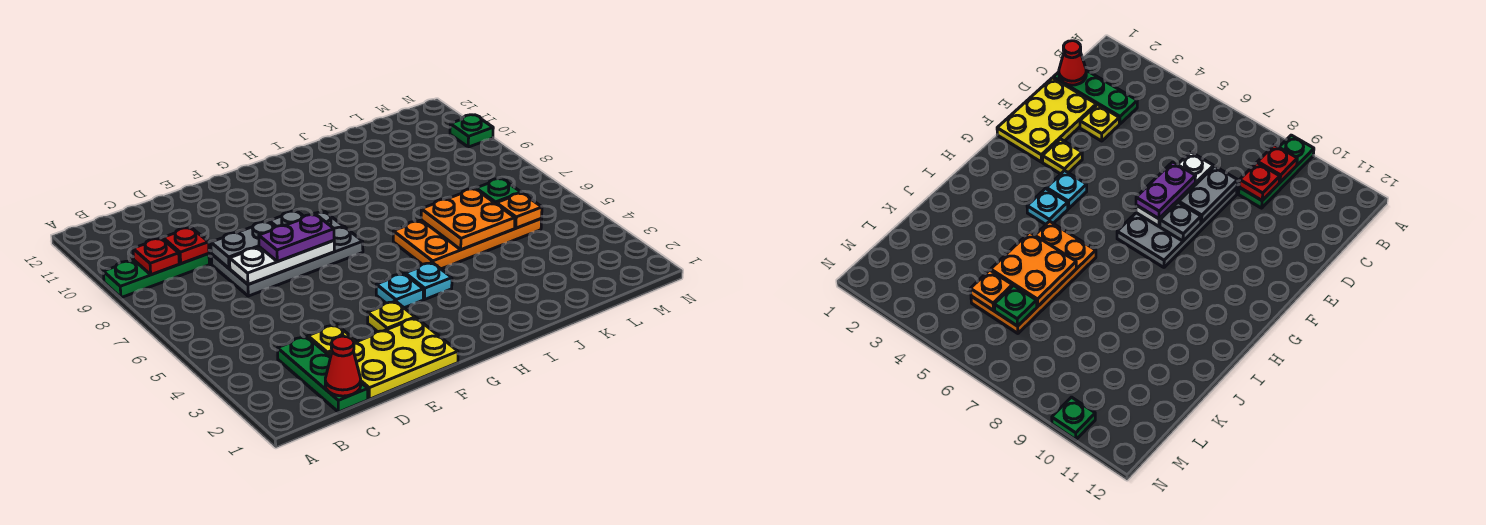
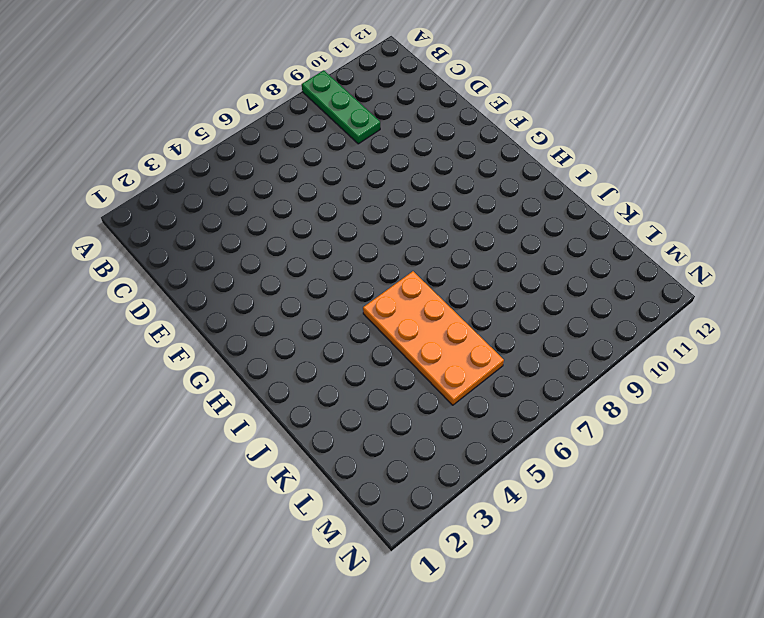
none -> green plate C1:C3 level 1
none -> yellow plate D1:F2 level 1
none -> yellow plate D3 level 1

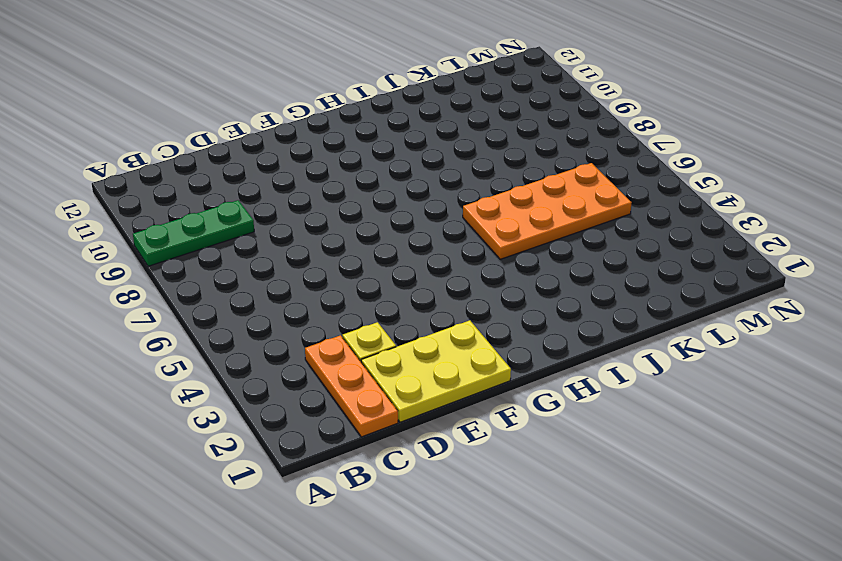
orange plate C1:C3 level 1 -> green plate C1:C3 level 1
none -> grey plate D7:G8 level 1
none -> yellow plate F3 level 1
none -> cyan plate G4 level 1

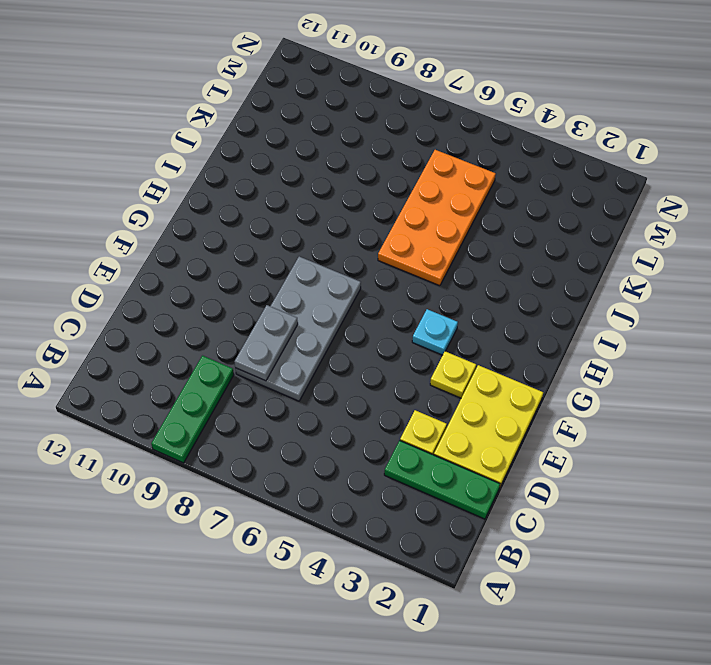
none -> cyan plate H4 level 1
none -> green plate N10 level 1
none -> red plate B9 level 2

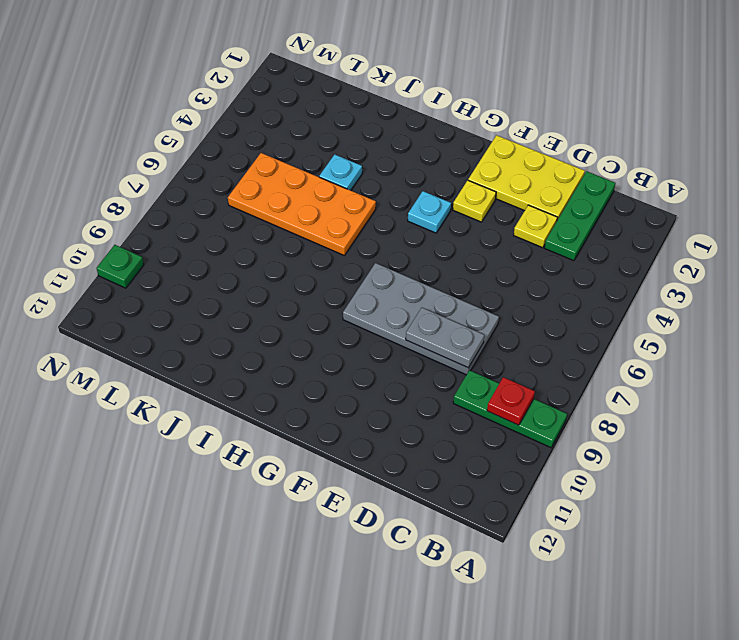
cyan plate J4 level 1 -> cyan plate H4 level 1
none -> red cone C1 level 2
none -> red plate C9 level 2
none -> white plate D7:F7 level 2

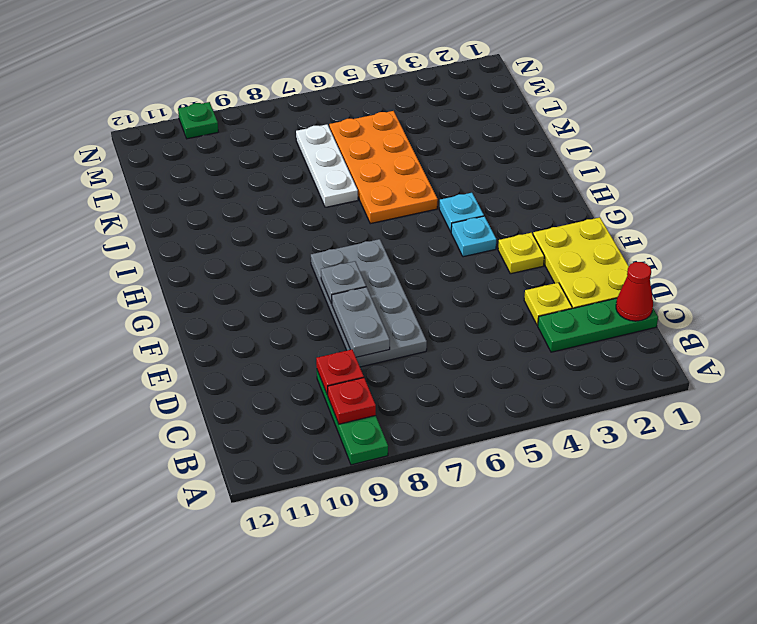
white plate J7:L7 level 1 -> white plate D7:F7 level 2
none -> orange plate J5:K6 level 2
none -> orange plate L5 level 2
none -> green plate L6 level 2

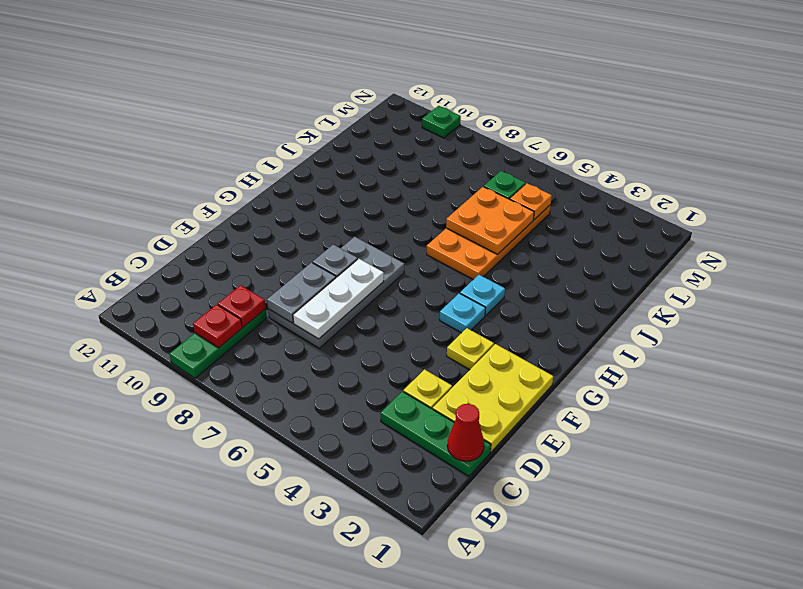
none -> purple plate E7:F7 level 3

